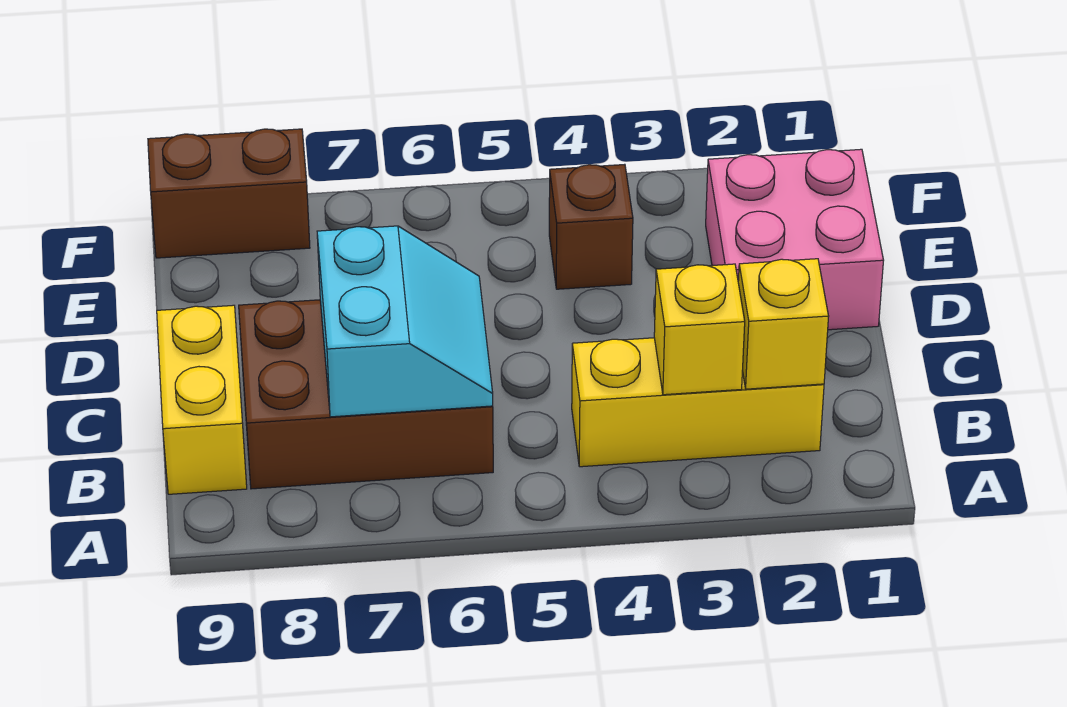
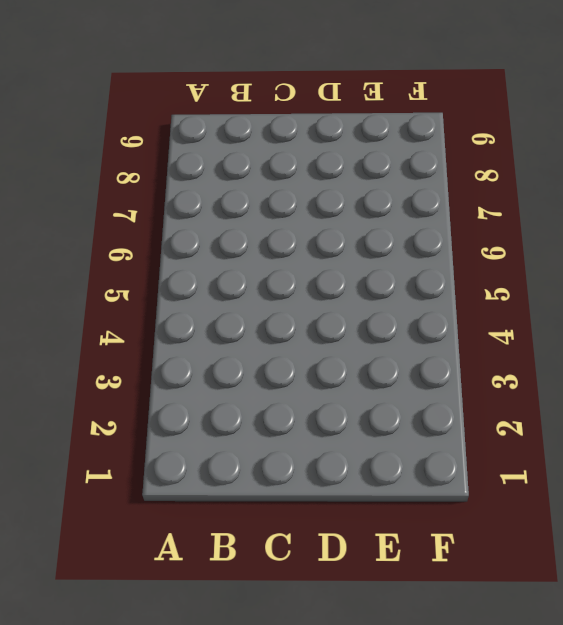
none -> yellow brick B2:B4 level 1
none -> brown brick B6:C8 level 1

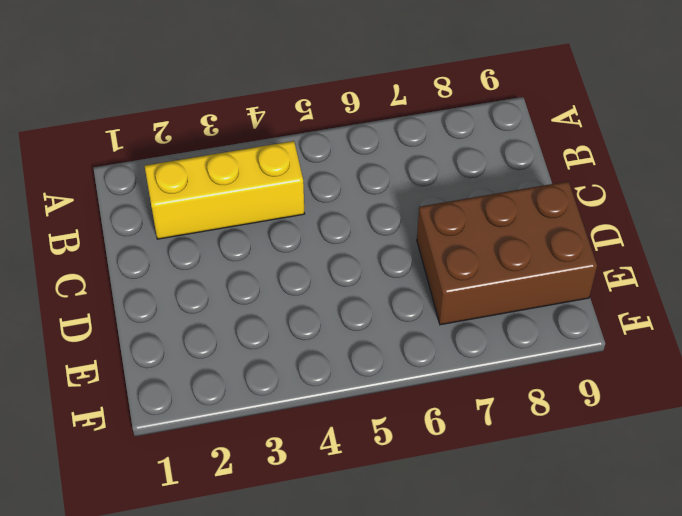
brown brick D7:E9 level 1 -> brown brick B6:C8 level 1
none -> yellow brick B9:C9 level 1
none -> pink brick D1:E2 level 1

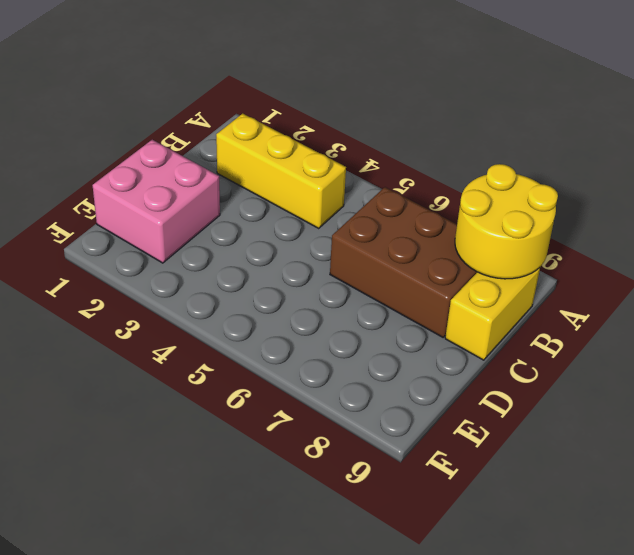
yellow round brick A8:B9 level 2 -> none
none -> brown brick E4 level 1
none -> brown brick F8:F9 level 1

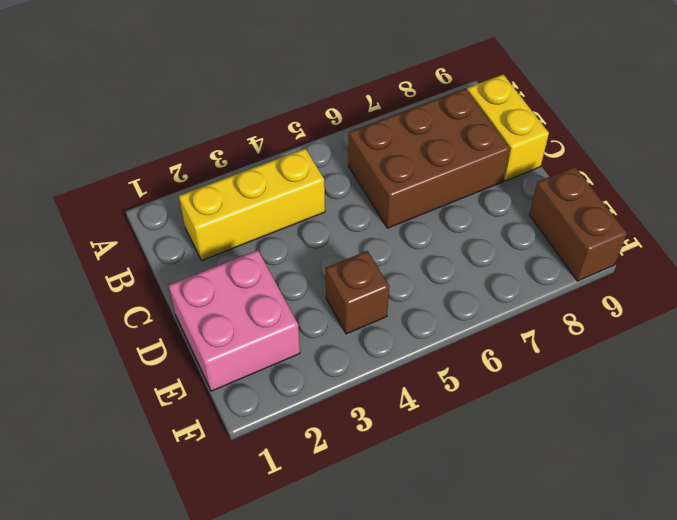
brown brick E9:F9 level 1 -> brown brick F8:F9 level 1
none -> yellow brick B2 level 2
none -> yellow brick B3 level 2

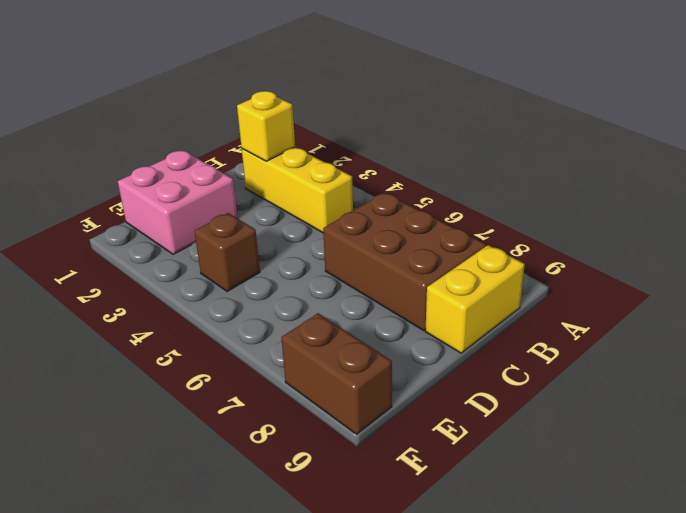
none -> yellow brick B3 level 2
none -> cyan slope B6:C7 level 2 top 7

